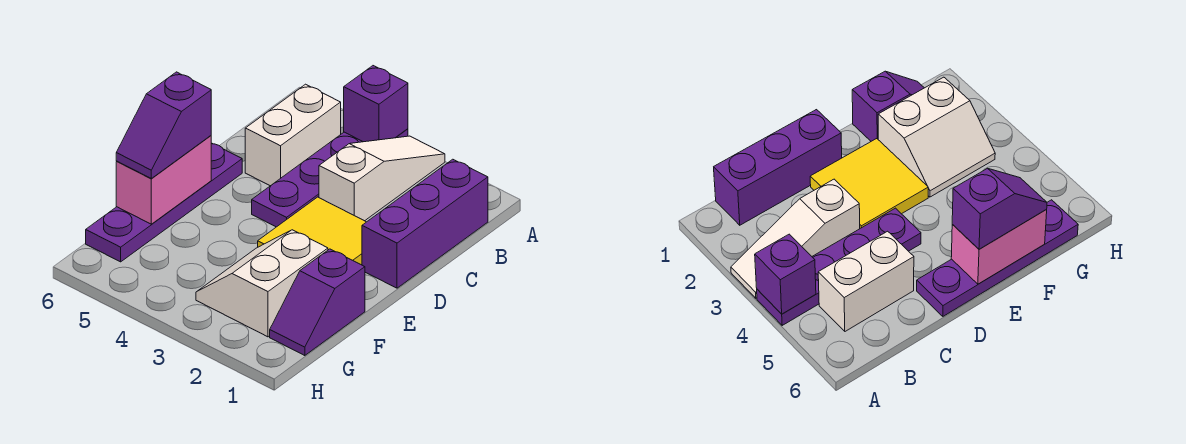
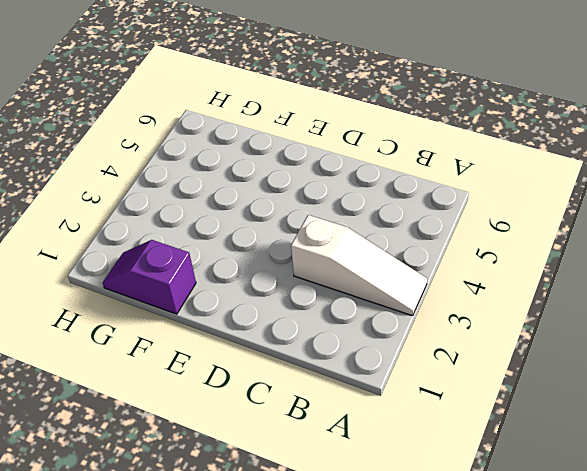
none -> purple plate A4:D4 level 1
none -> purple brick B1:D1 level 1

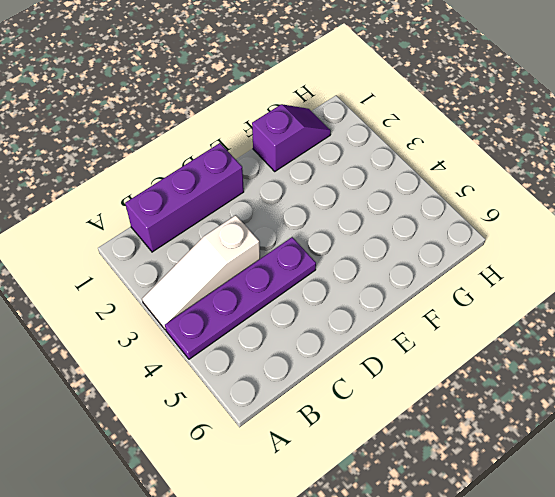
none -> white brick B5:C5 level 1
none -> yellow tile D2:E3 level 1

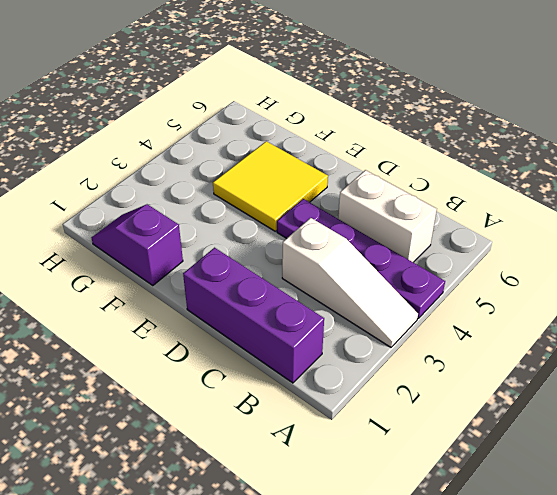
yellow tile E4:F5 level 1 -> yellow tile D2:E3 level 1
none -> purple plate D6:G6 level 1
none -> white slope F2:G3 level 1 top 2

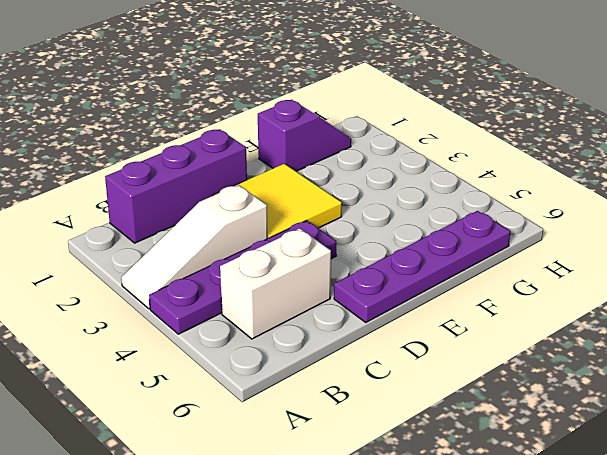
none -> white slope F2:G3 level 1 top 2
none -> purple brick A4 level 2

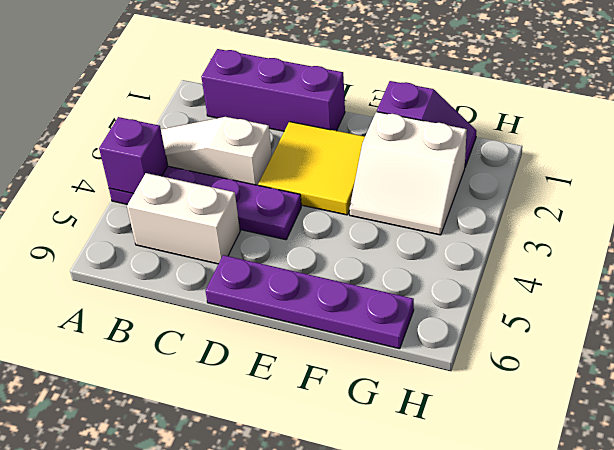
none -> pink brick E6:F6 level 2
none -> purple slope E6:F6 level 3 top E

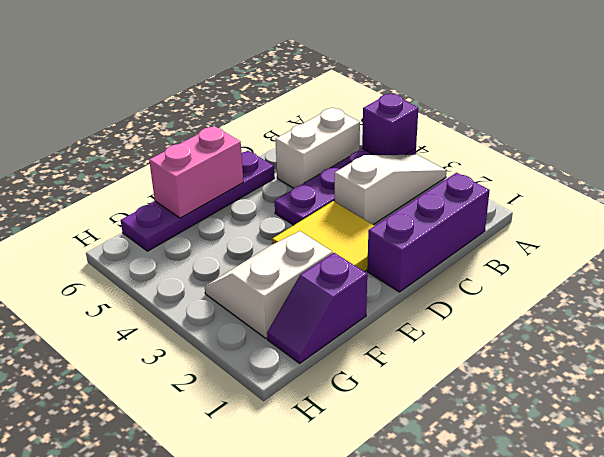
none -> purple slope E6:F6 level 3 top E

